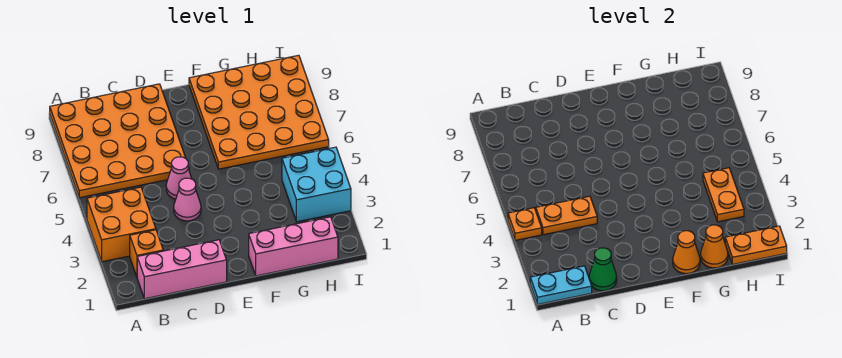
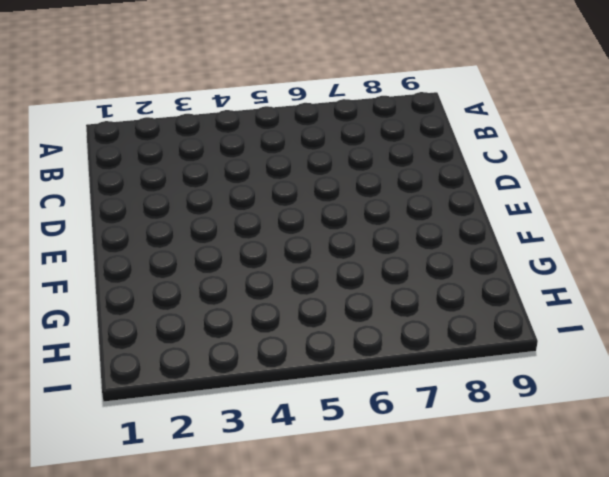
none -> orange brick A3:B4 level 1
none -> orange plate A6:D9 level 1
none -> pink brick B1:D1 level 1

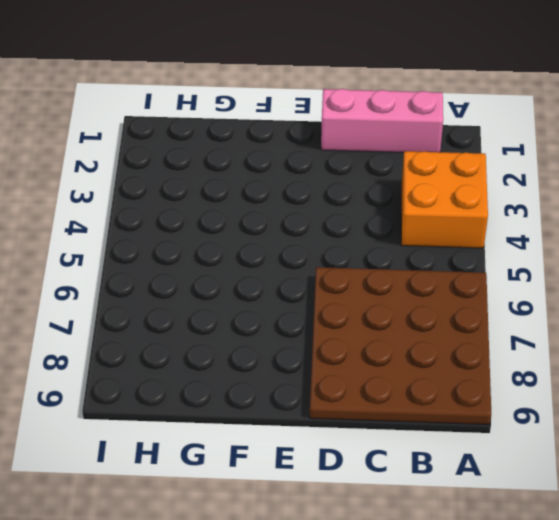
brown plate A6:D9 level 1 -> orange plate A6:D9 level 1
none -> orange brick B2 level 1
none -> pink cone D4 level 1
none -> pink cone D5 level 1

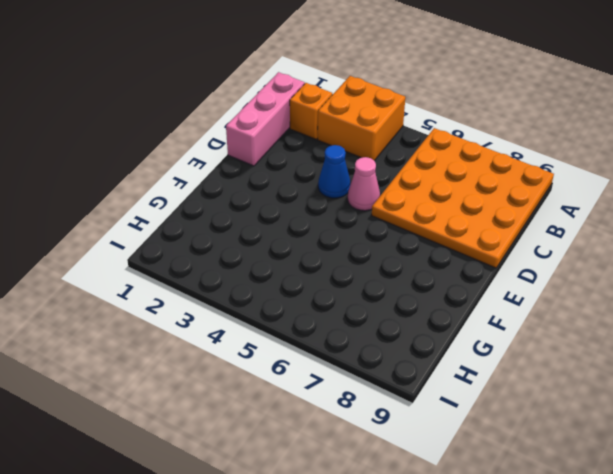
blue cone D4 level 1 -> pink cone D4 level 1
none -> pink brick F1:H1 level 1
none -> orange plate F6:I9 level 1
none -> cyan brick H3:I4 level 1

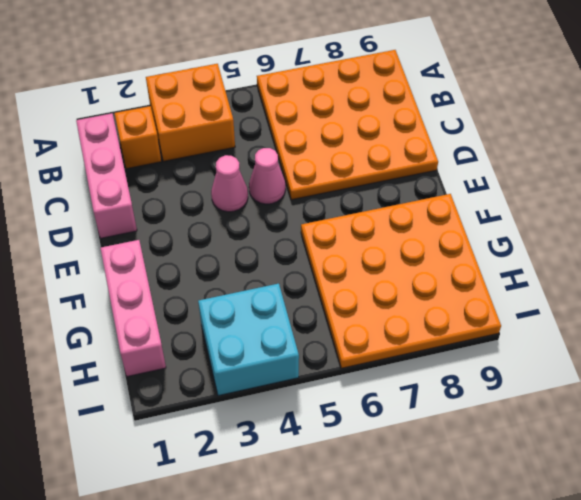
none -> cyan plate A1:B1 level 2
none -> orange plate A4 level 2
none -> orange plate B4:C4 level 2

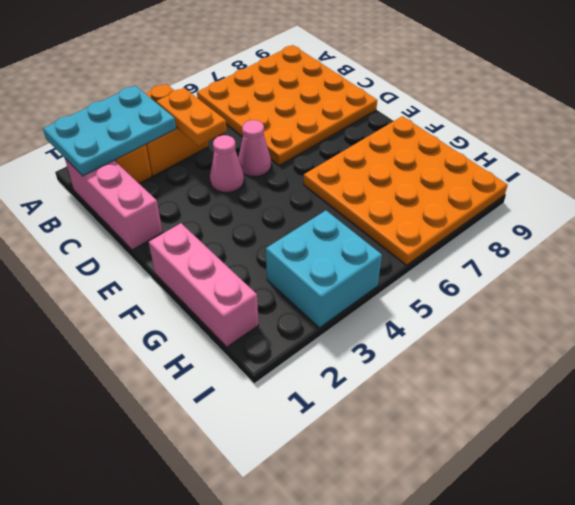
cyan plate A1:B3 level 2 -> cyan plate A1:B1 level 2
none -> orange plate A4 level 2
none -> green cone C1 level 2
none -> orange cone F1 level 2

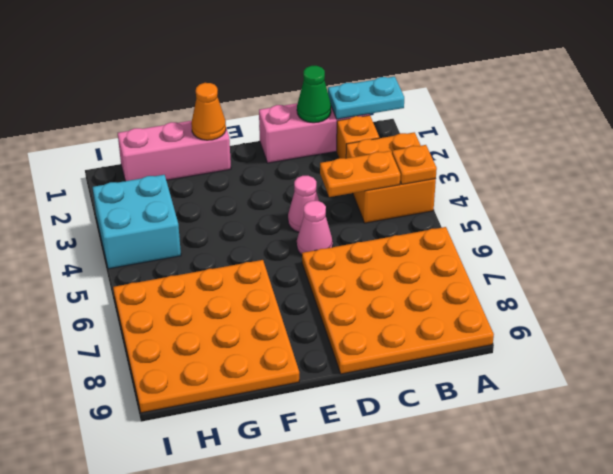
none -> orange cone G1 level 2
none -> orange plate H1:I1 level 2
none -> orange plate H3:H4 level 2

